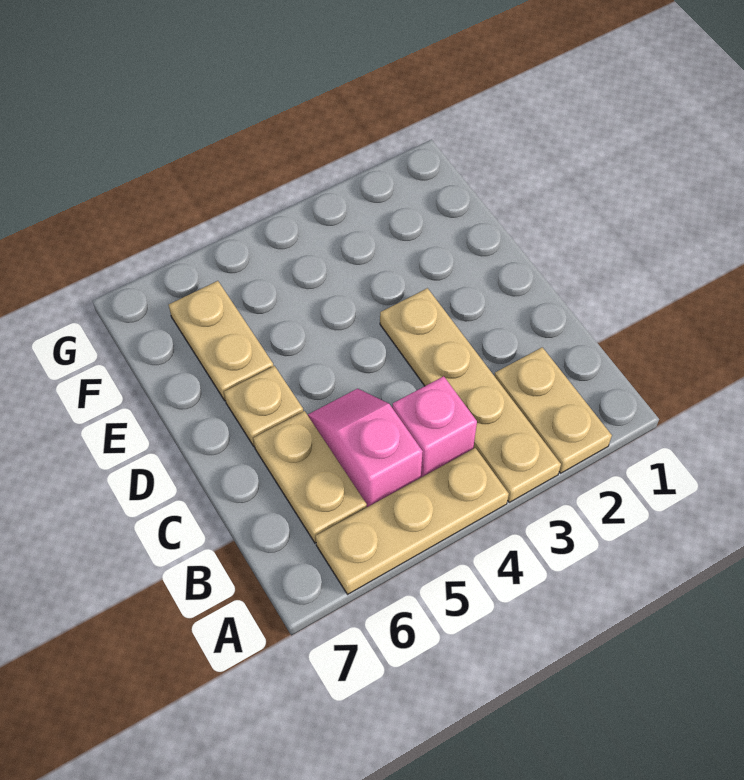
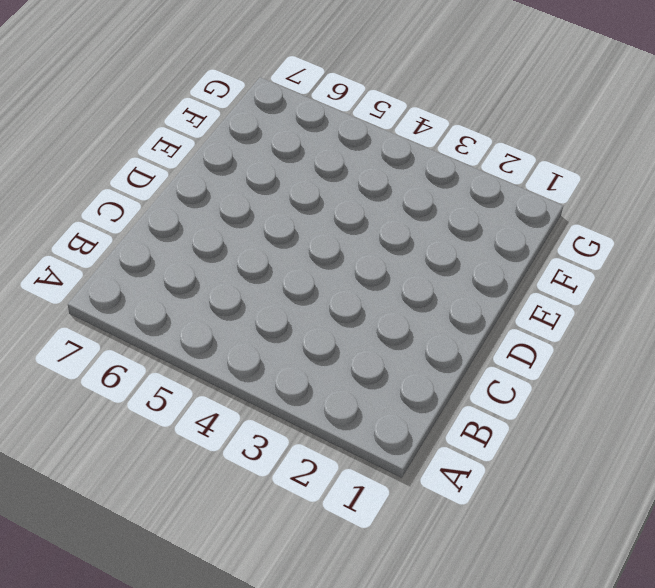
none -> tan plate A2:B2 level 1
none -> tan plate A3:D3 level 1

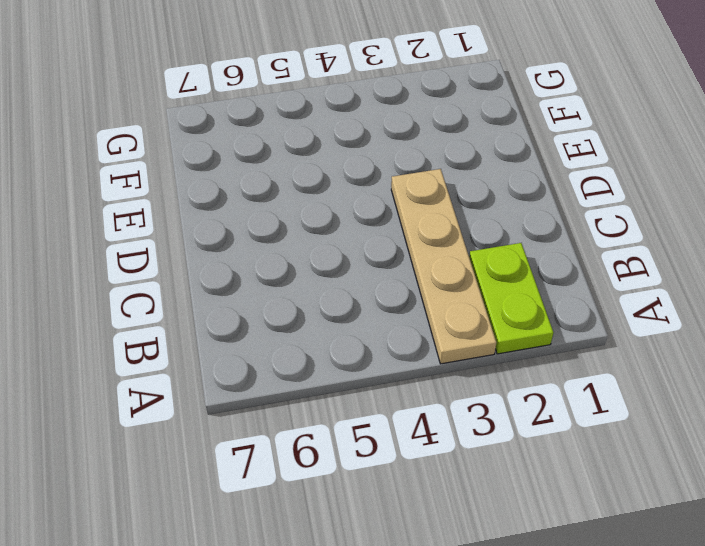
lime plate A2:B2 level 1 -> tan plate A2:B2 level 1
none -> tan plate A4:A6 level 1
none -> pink brick B4 level 1

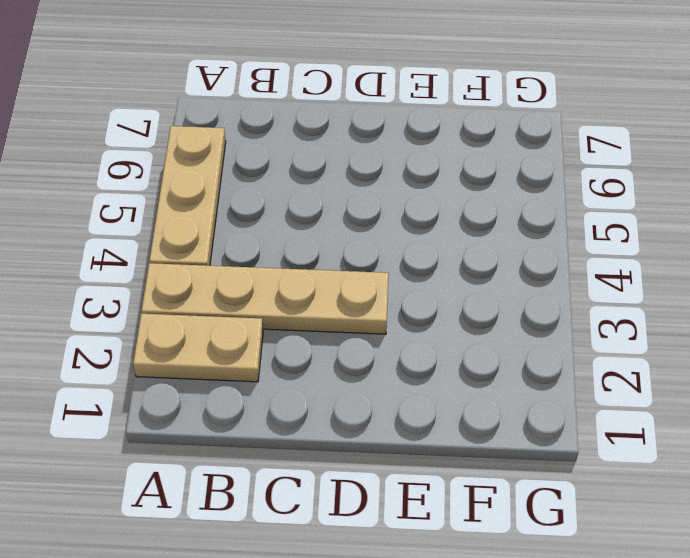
none -> pink brick B4 level 1
none -> pink slope B5:C5 level 1 top B

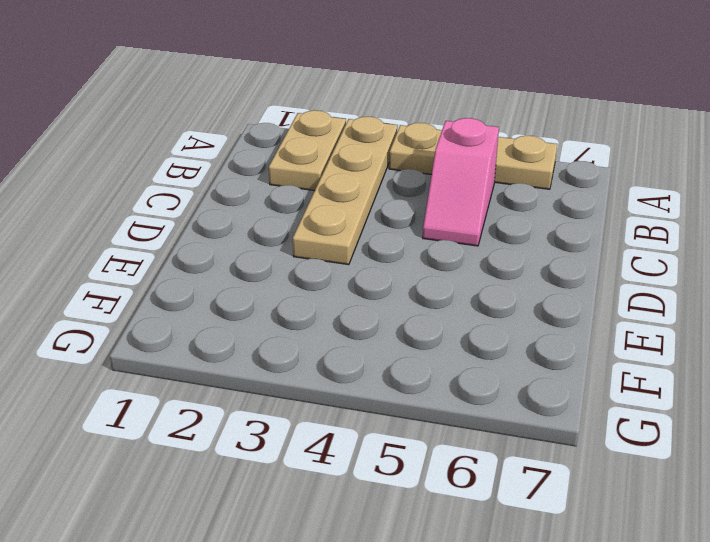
none -> pink brick B4 level 1
none -> tan plate B6:C6 level 1

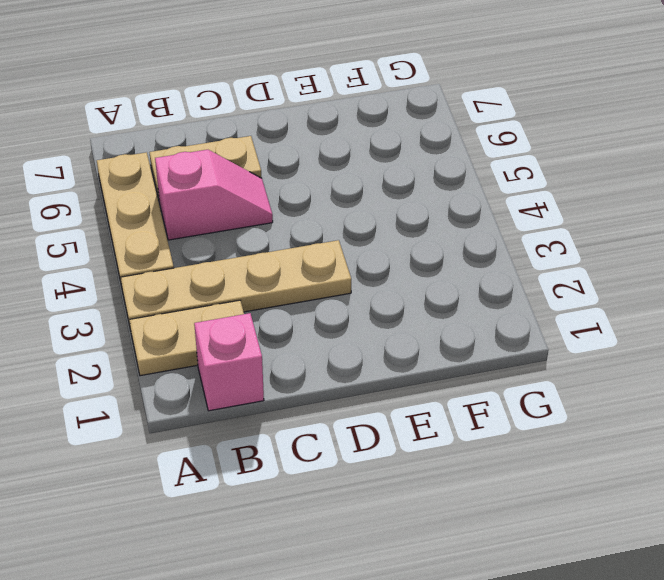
pink brick B1 level 1 -> pink brick B4 level 1
none -> tan plate D6 level 1
none -> tan plate E6:F6 level 1

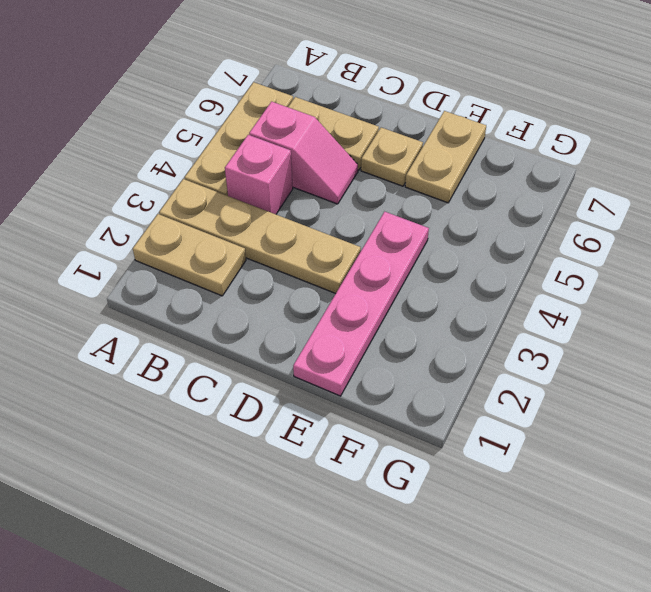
pink plate E1:E4 level 1 -> none
tan plate E6:E7 level 1 -> tan plate E6:F6 level 1

